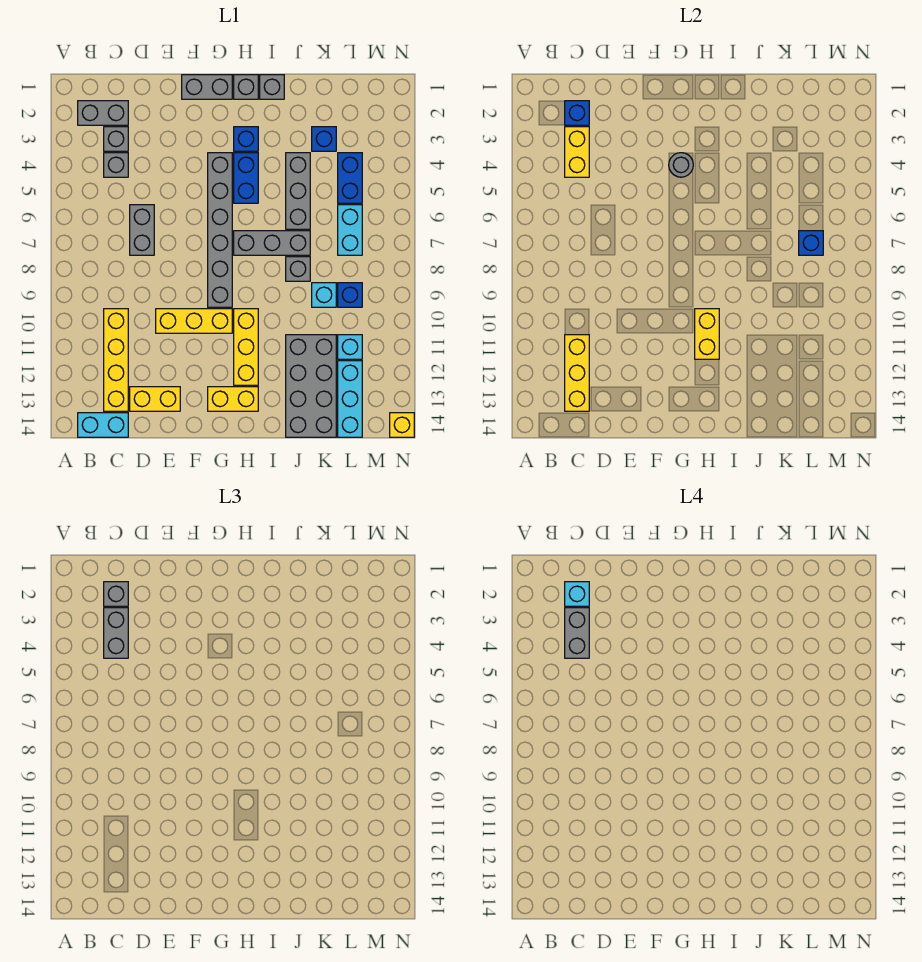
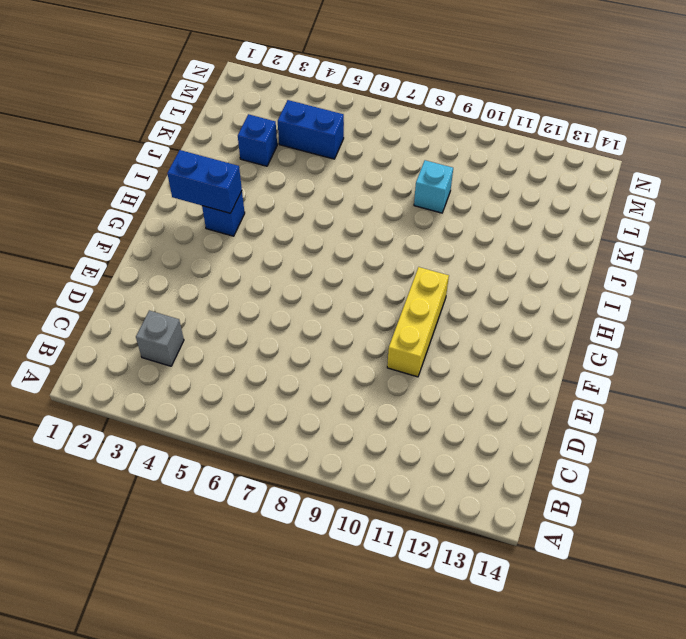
blue brick H2:H3 level 2 -> blue brick H4:H5 level 1
none -> grey brick B2:C2 level 1
none -> cyan brick B14:C14 level 1
none -> grey brick C4 level 1
none -> yellow brick C10:C13 level 1

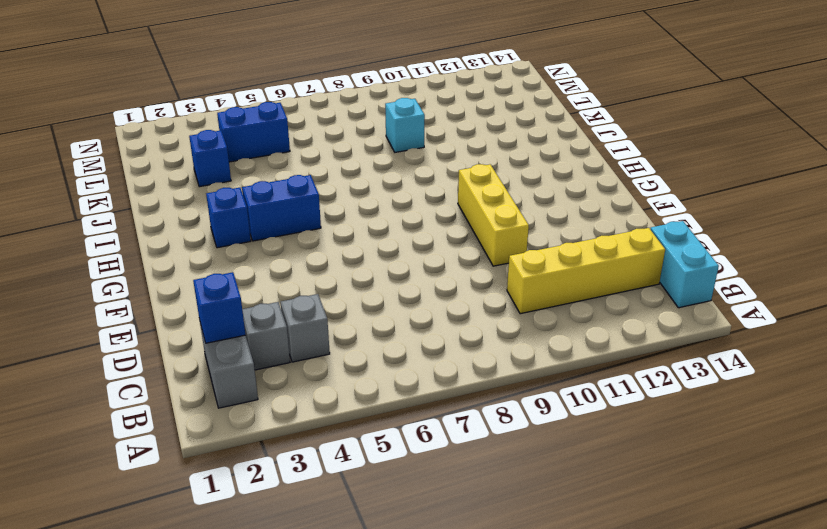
none -> grey brick D6:D7 level 1
none -> yellow brick D13:E13 level 1
none -> grey brick F1:G1 level 1
none -> grey brick G4:G9 level 1

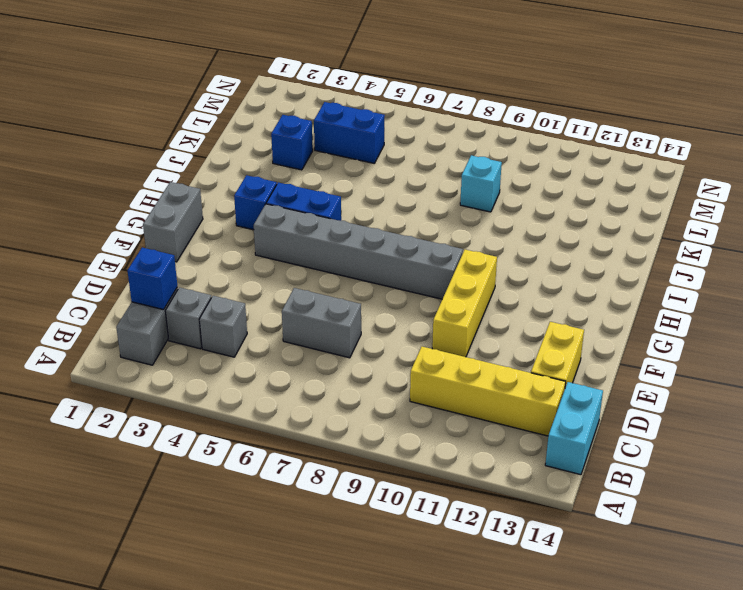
none -> yellow brick G13:H13 level 1
none -> grey brick H1 level 1
none -> grey brick H7:J7 level 1
none -> yellow brick H10:H12 level 1

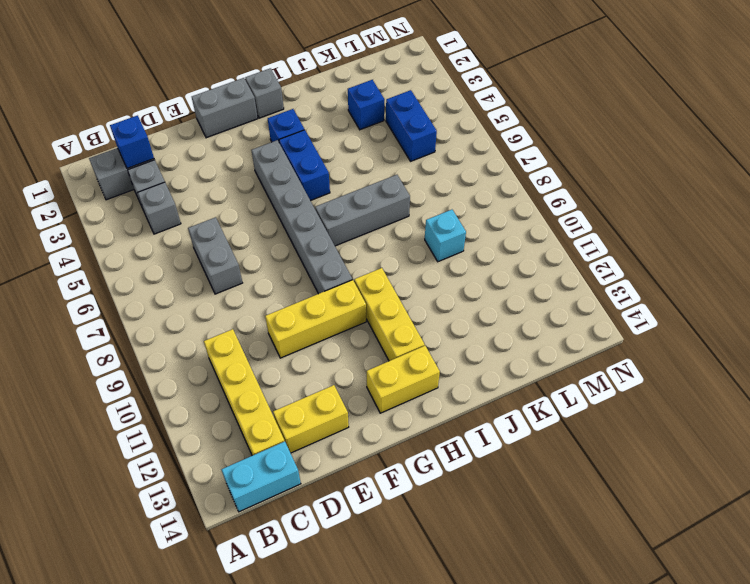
none -> grey brick I1 level 1
none -> grey brick J4:J6 level 1
none -> grey brick J8 level 1
none -> grey brick J11:K14 level 1

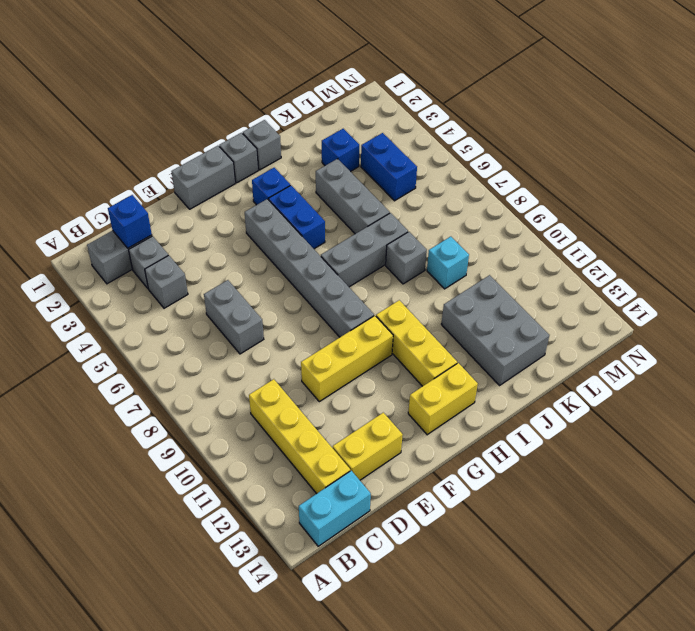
grey brick J11:K13 level 1 -> grey brick J11:K14 level 1
none -> cyan brick L6:L7 level 1
none -> blue brick L9 level 1
none -> cyan brick L11 level 1
none -> cyan brick L12:L14 level 1

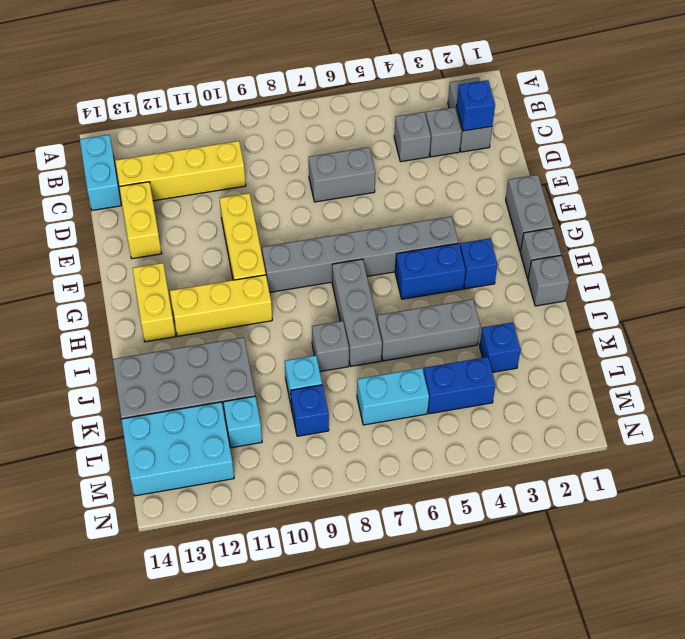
cyan brick L12:M14 level 1 -> cyan brick L12:L14 level 1
none -> yellow brick N14 level 1
none -> yellow brick C3:C4 level 2
none -> yellow brick C11:C13 level 2
none -> grey round brick G4 level 2

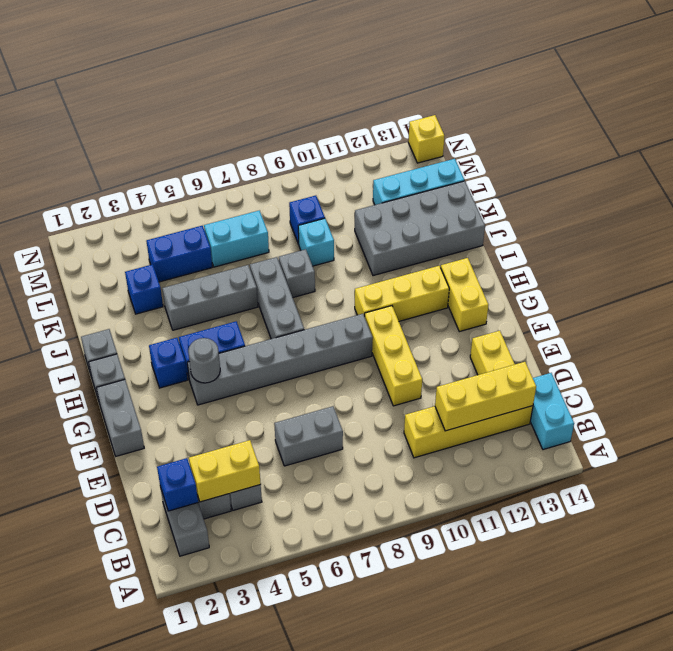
none -> cyan brick L11 level 1
none -> yellow brick H10:H11 level 2
none -> blue brick L7 level 2
none -> grey brick C2 level 3

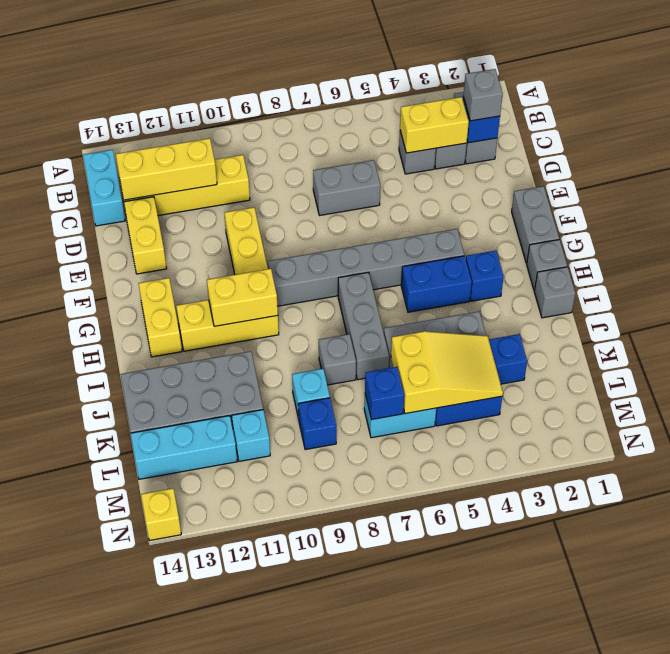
yellow slope K4:L6 level 2 top 6 -> none
none -> grey round brick G4 level 2
none -> grey brick C3:C4 level 3
none -> cyan brick C2 level 4
none -> grey brick C3:C4 level 4

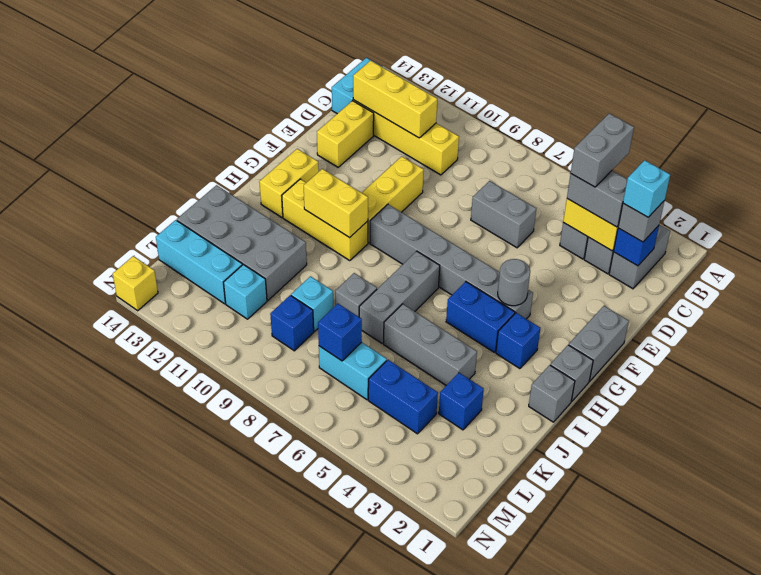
grey brick B4:C4 level 4 -> grey brick C3:C4 level 4

